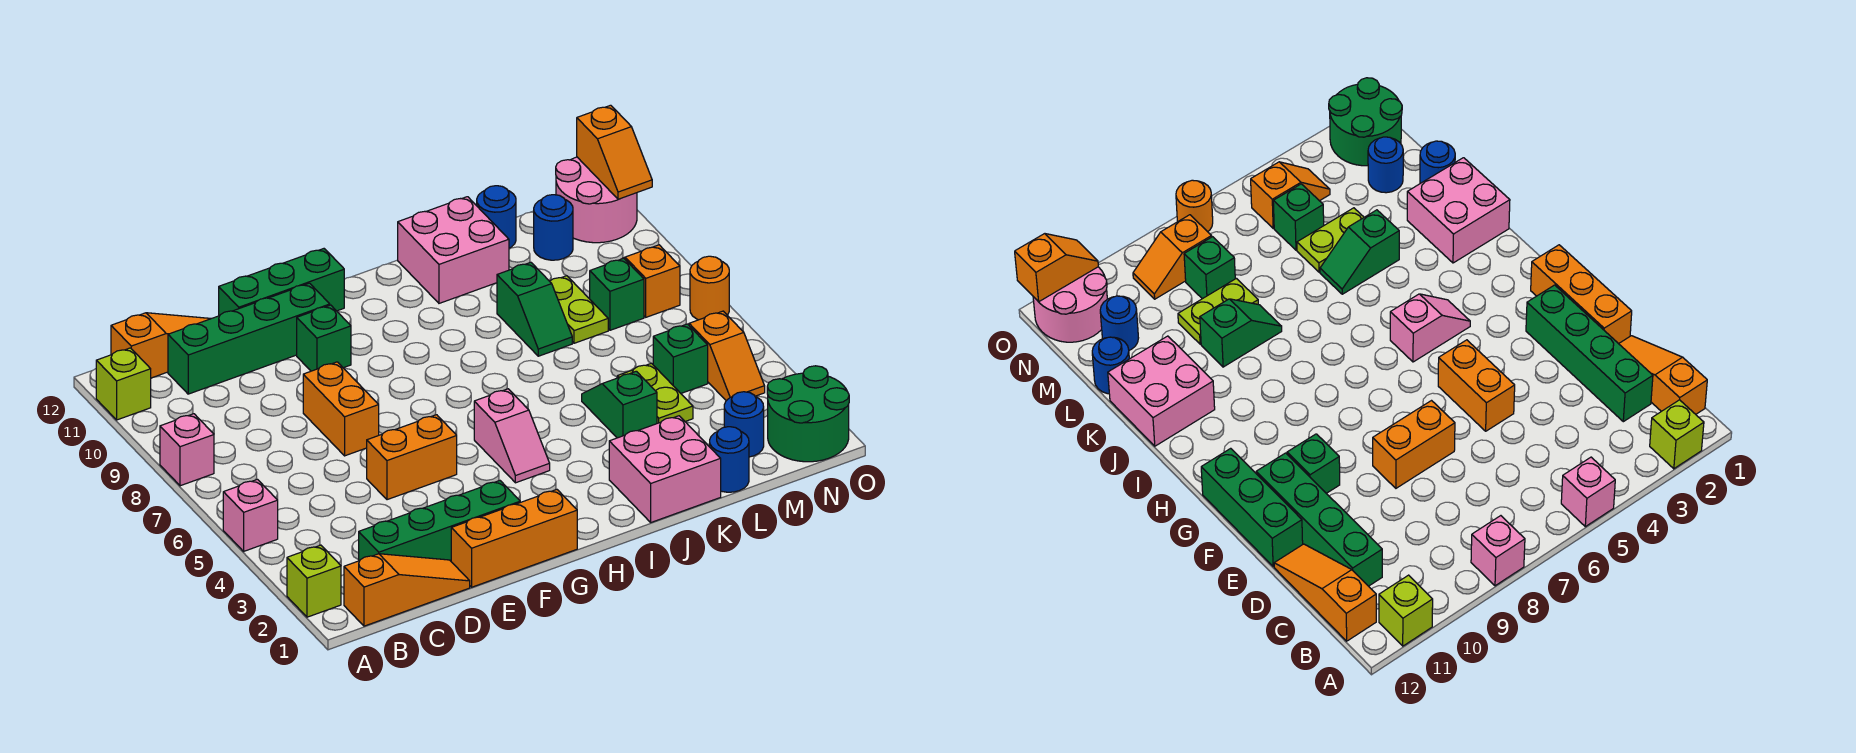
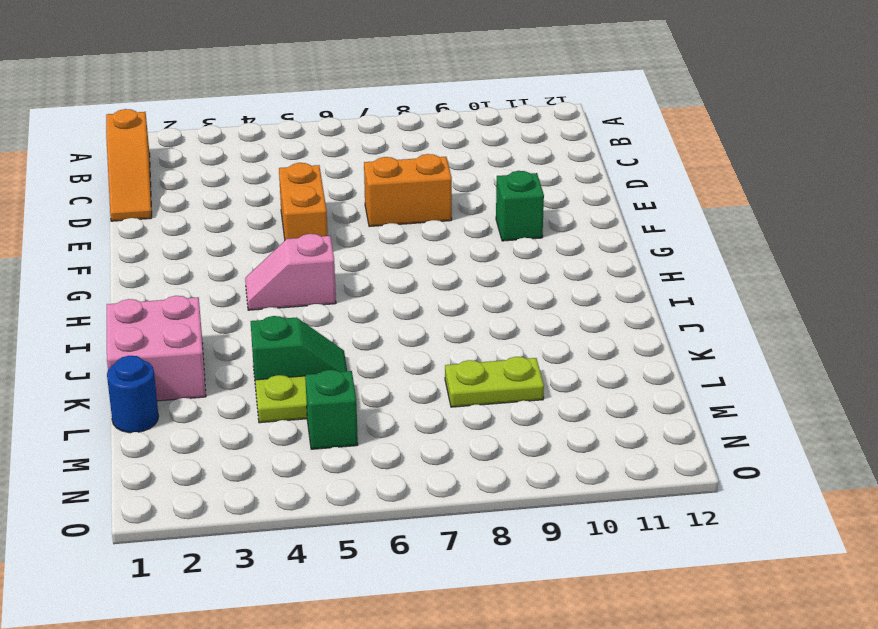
none -> lime brick A2 level 1
none -> pink brick A5 level 1
none -> pink brick A8 level 1
none -> lime brick A11 level 1

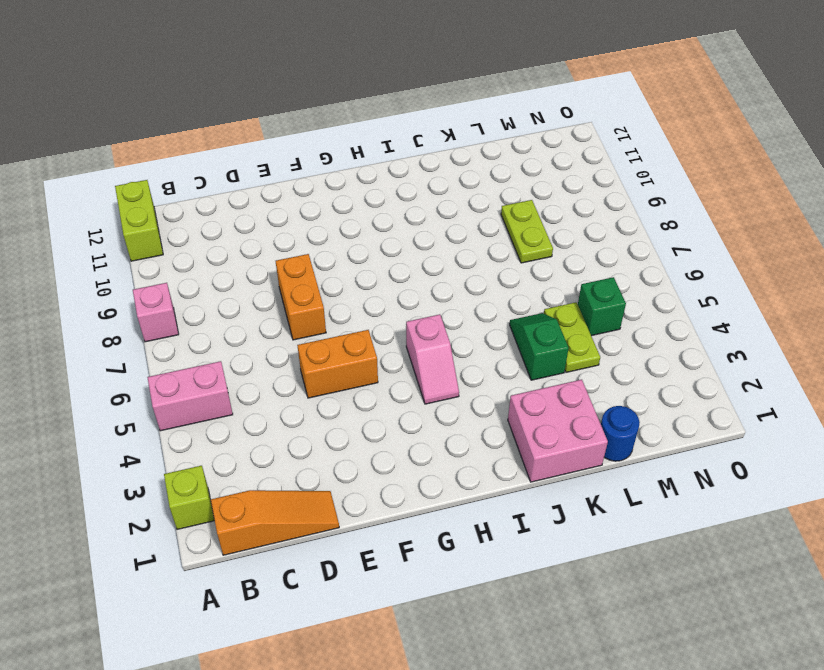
pink brick A5:B5 level 1 -> pink brick A5 level 1
lime brick A11:A12 level 1 -> lime brick A11 level 1
none -> orange slope B12:D12 level 1 top B
none -> green brick C2:F2 level 1
none -> green brick C11:F11 level 1
none -> orange brick E1:G1 level 1

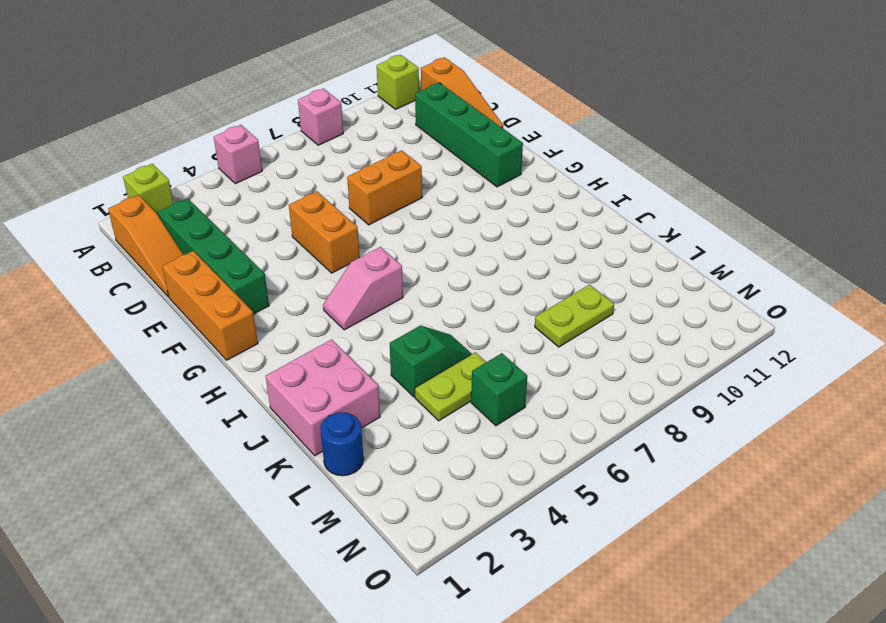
none -> green brick E12:G12 level 1
none -> green brick F10 level 1
none -> pink brick J11:K12 level 1
none -> green slope K8:K9 level 1 top 9

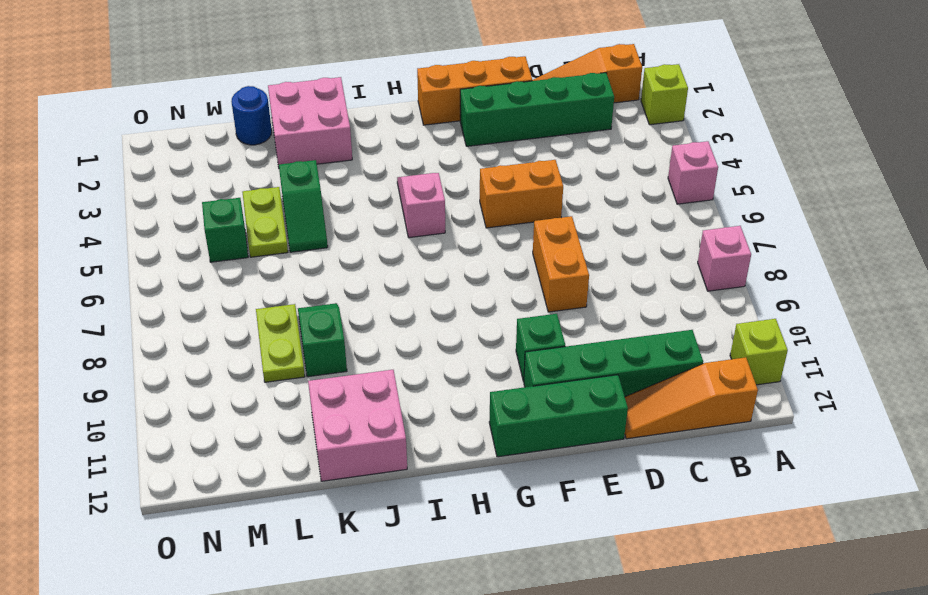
none -> blue round brick L12 level 1
none -> blue round brick M2 level 1
none -> green brick M8 level 1
none -> blue round brick M11 level 1

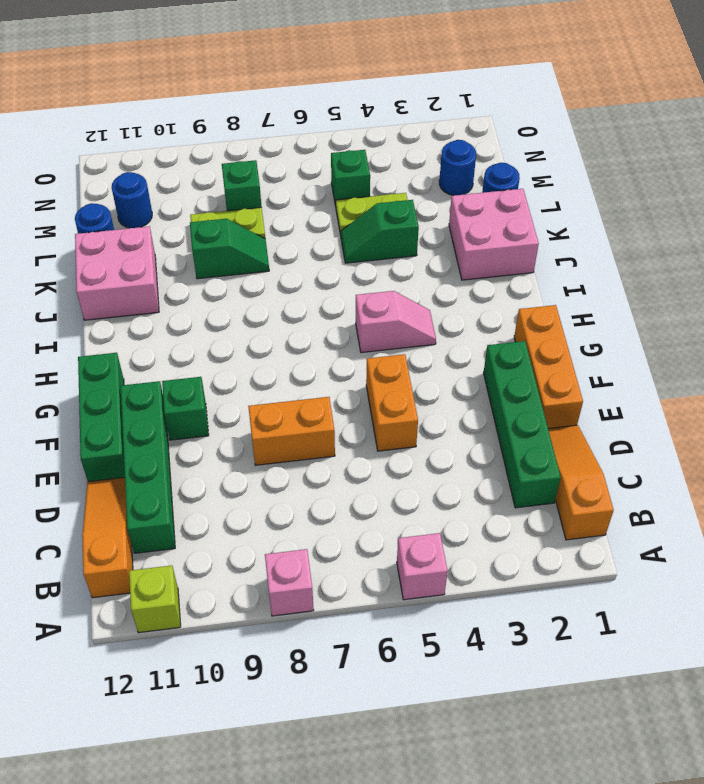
none -> lime brick A2 level 1
none -> green round brick N1:O2 level 1
none -> orange slope N4:N5 level 1 top 5
none -> orange slope N8:N9 level 1 top 8

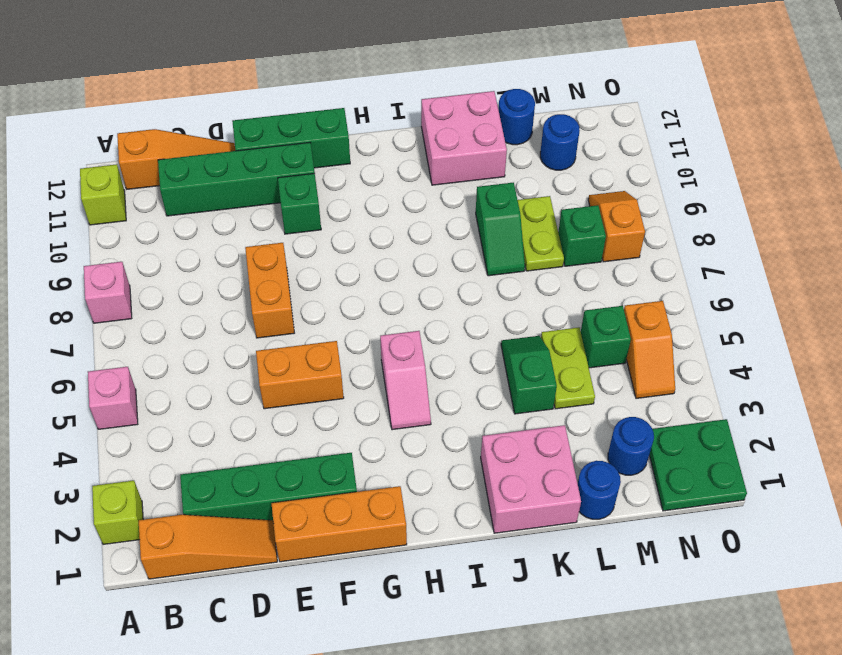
green plate N1:O2 level 1 -> green round brick N1:O2 level 1
none -> pink round brick N11:O12 level 1
none -> orange round brick O7 level 1
none -> orange slope O11:O12 level 2 top 12

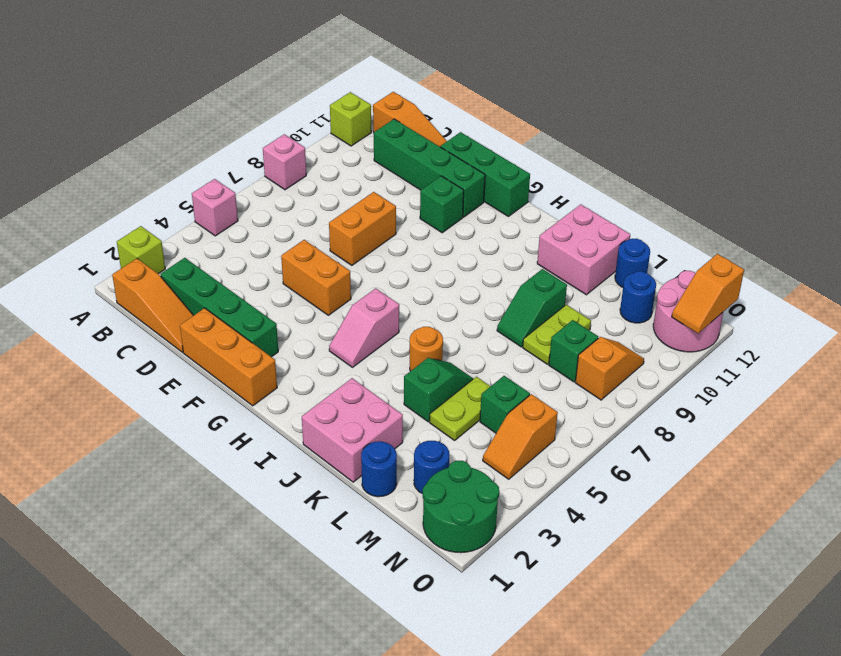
orange round brick J5 level 1 -> orange round brick O7 level 1

